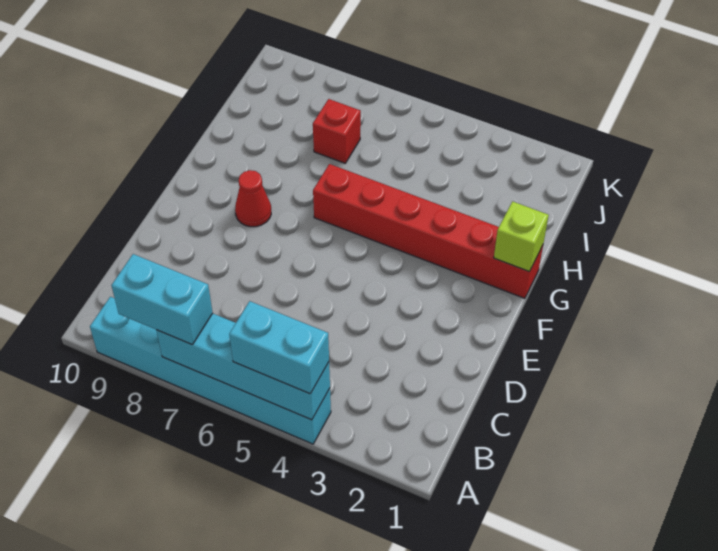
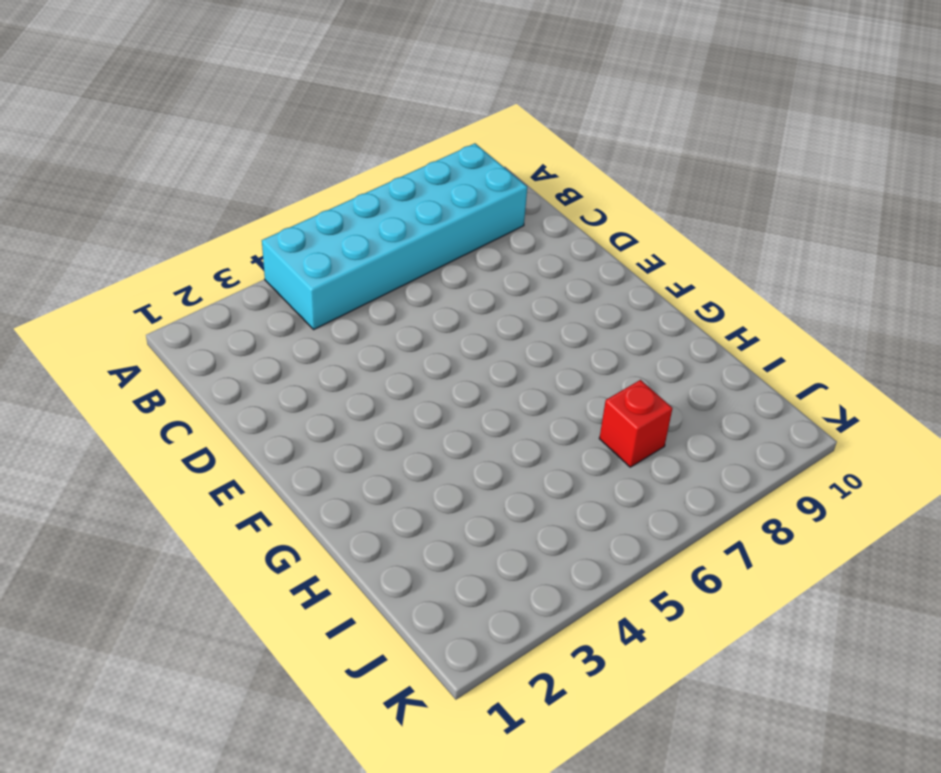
cyan brick A4:B9 level 1 -> cyan brick A4:A9 level 1
none -> red cone F8 level 1
none -> red brick G1:G6 level 1

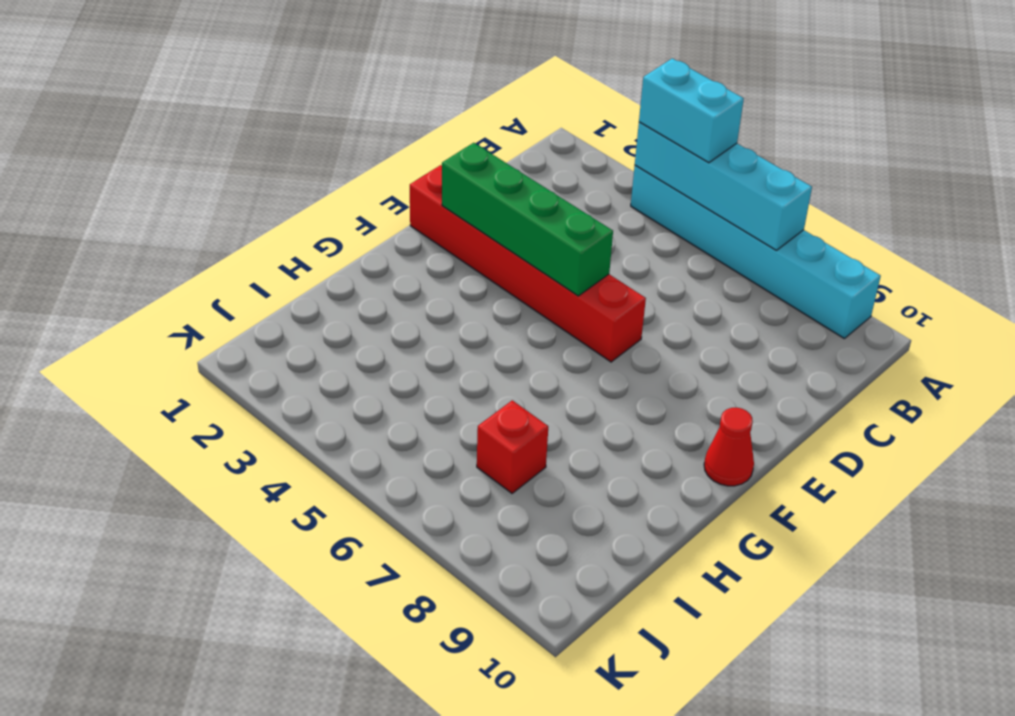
red brick E1:E6 level 1 -> red brick G1:G6 level 1
green brick E2:E5 level 2 -> none
red cone F10 level 1 -> red cone F8 level 1
none -> lime brick G1 level 2
none -> cyan brick A7:A8 level 3

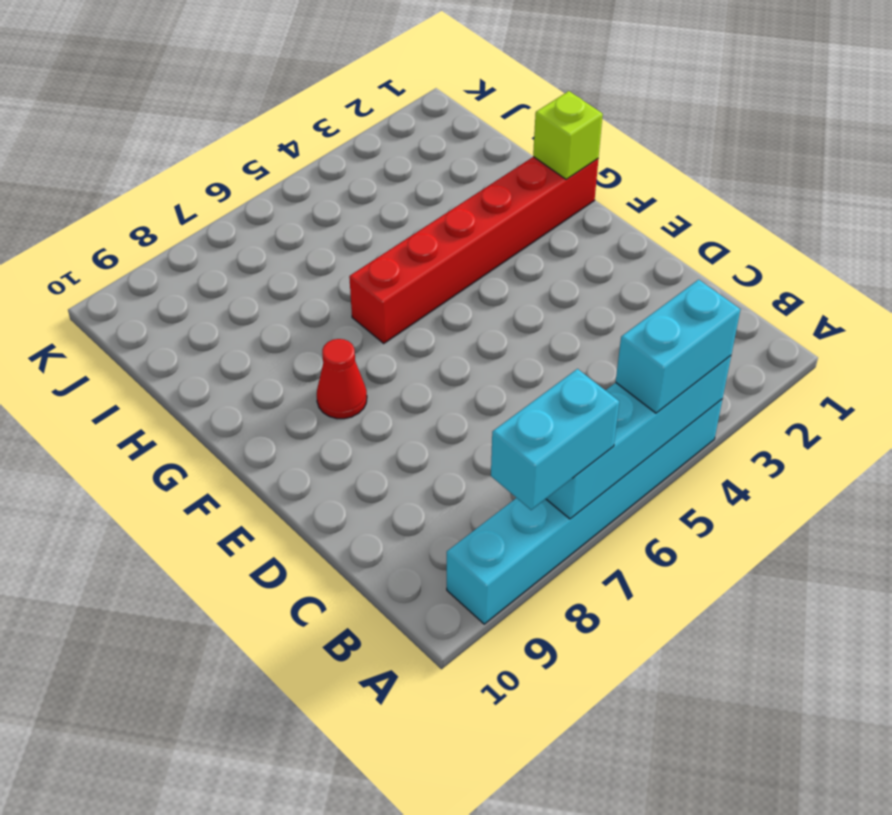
none -> red brick I7 level 1

